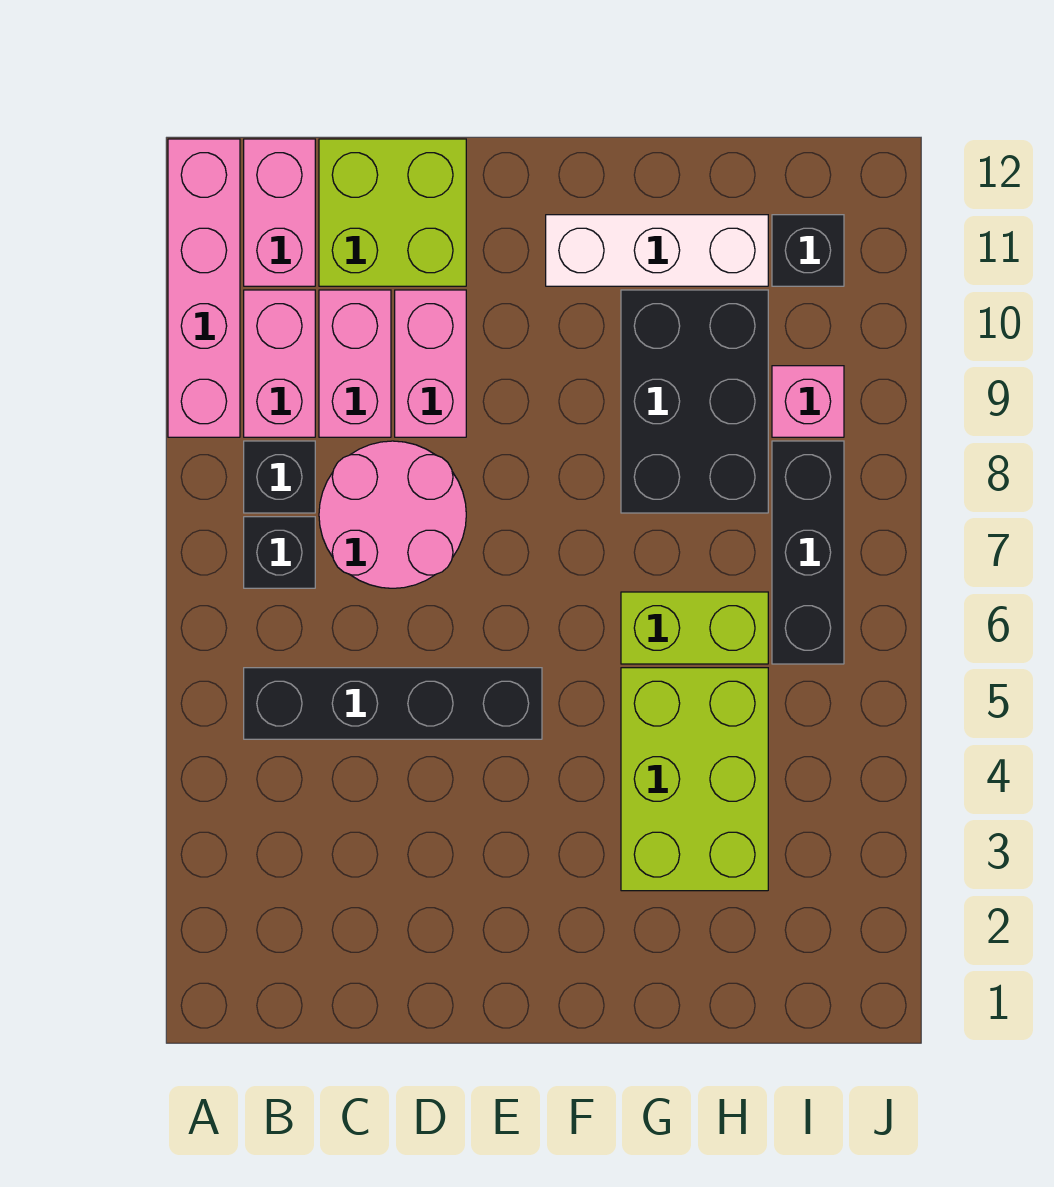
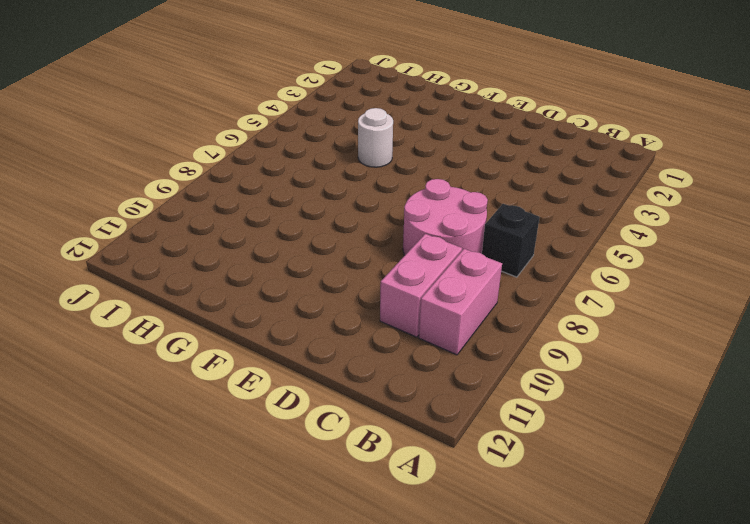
white round brick G5 level 1 -> lime brick G3:H5 level 1
none -> pink brick A9:A12 level 1
none -> black brick B5:E5 level 1
none -> black brick B8 level 1

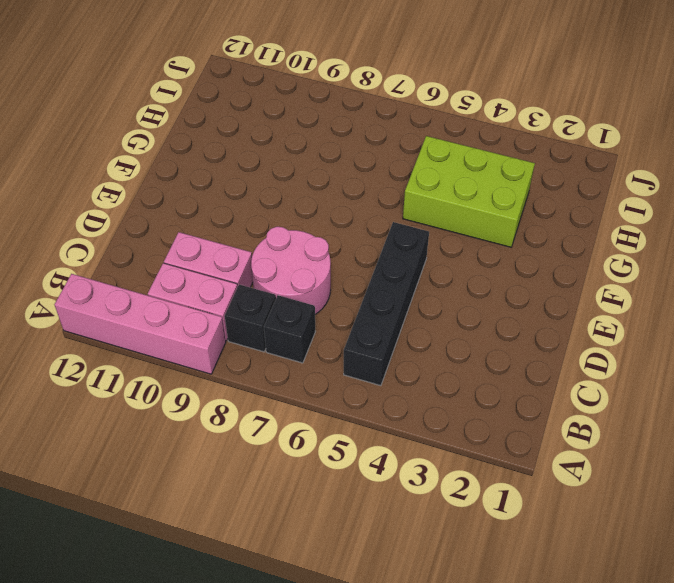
none -> pink brick B11:B12 level 1
none -> lime brick C11:D12 level 1
none -> pink brick D9:D10 level 1

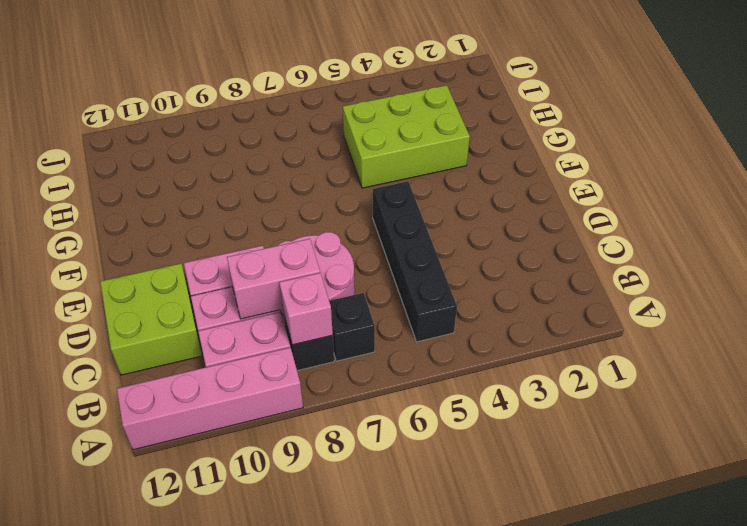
pink brick B8 level 2 -> pink brick I9 level 1
pink brick C8:C9 level 2 -> pink brick B11:B12 level 1
none -> white brick F11:H11 level 1
none -> lime brick G6:H6 level 1
none -> black brick G8:H10 level 1

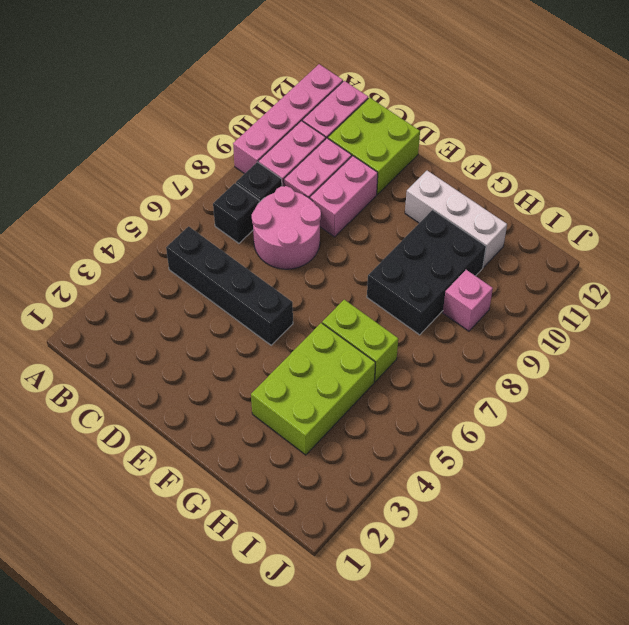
none -> black brick I6:I8 level 1
none -> black brick I11 level 1

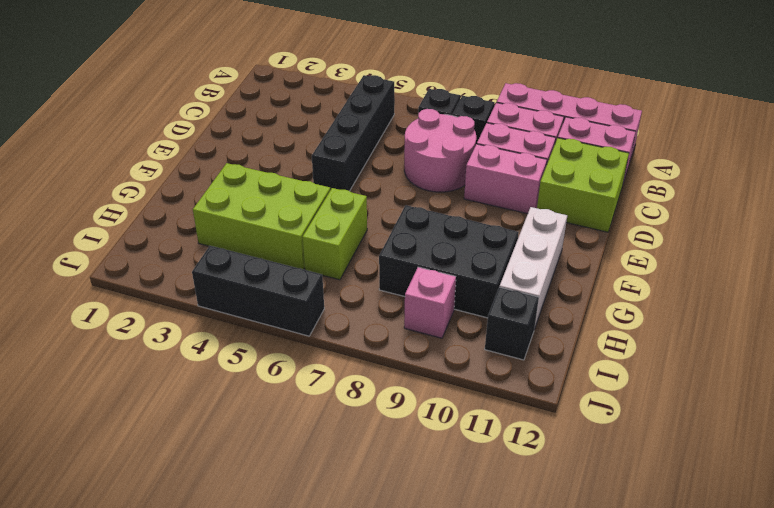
black brick J4:J6 level 1 -> black brick I6:I8 level 1

